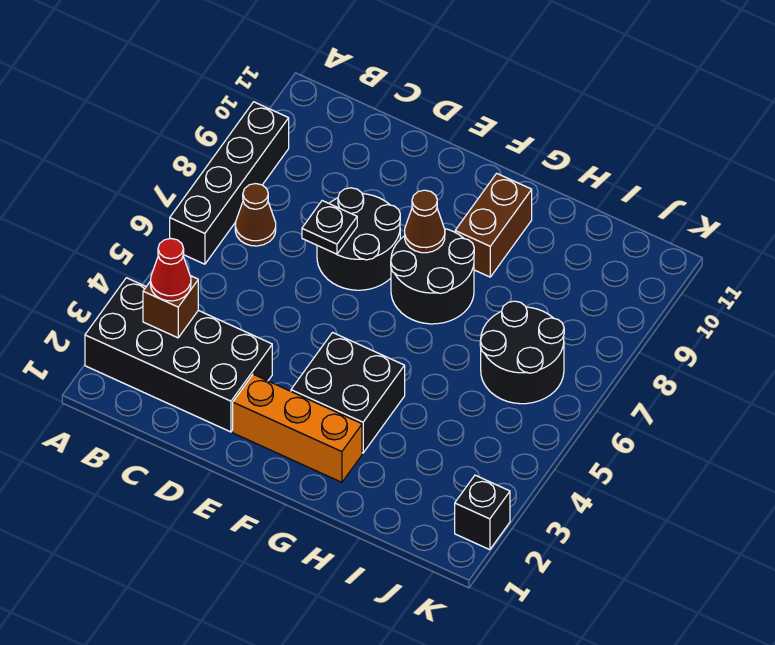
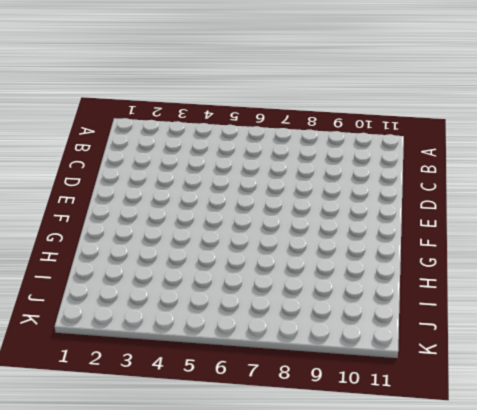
none -> black brick A2:D3 level 1
none -> black brick A6:A9 level 1
none -> brown cone B7 level 1

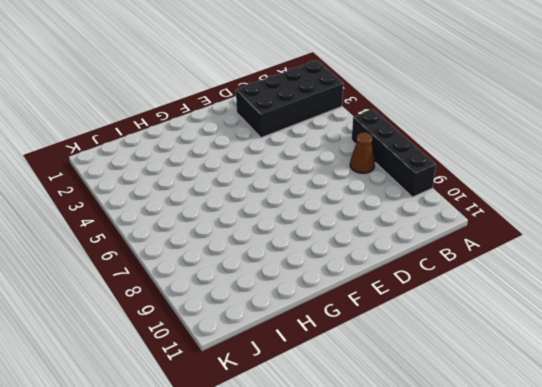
none -> black round brick D7:E8 level 1
none -> orange brick E2:G2 level 1
none -> black brick F3:G4 level 1

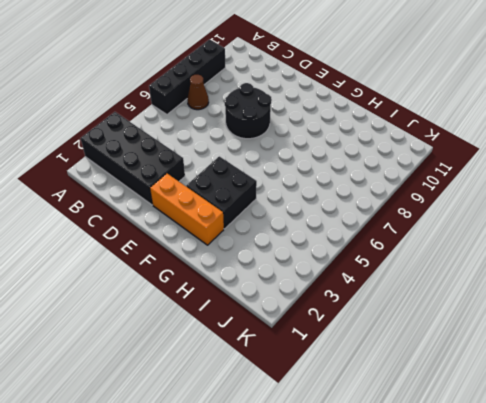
none -> black round brick F7:G8 level 1
none -> brown brick G9:G10 level 1
none -> black round brick I6:J7 level 1

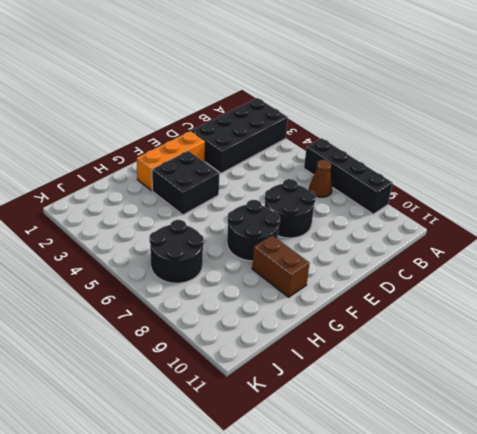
none -> black brick K2 level 1
none -> brown brick B3 level 2
none -> black plate D7 level 2

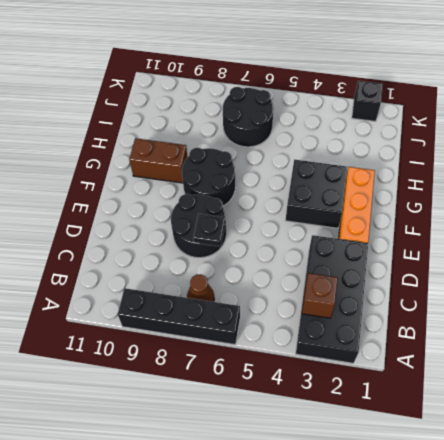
none -> brown cone F8 level 2
none -> red cone B3 level 3

